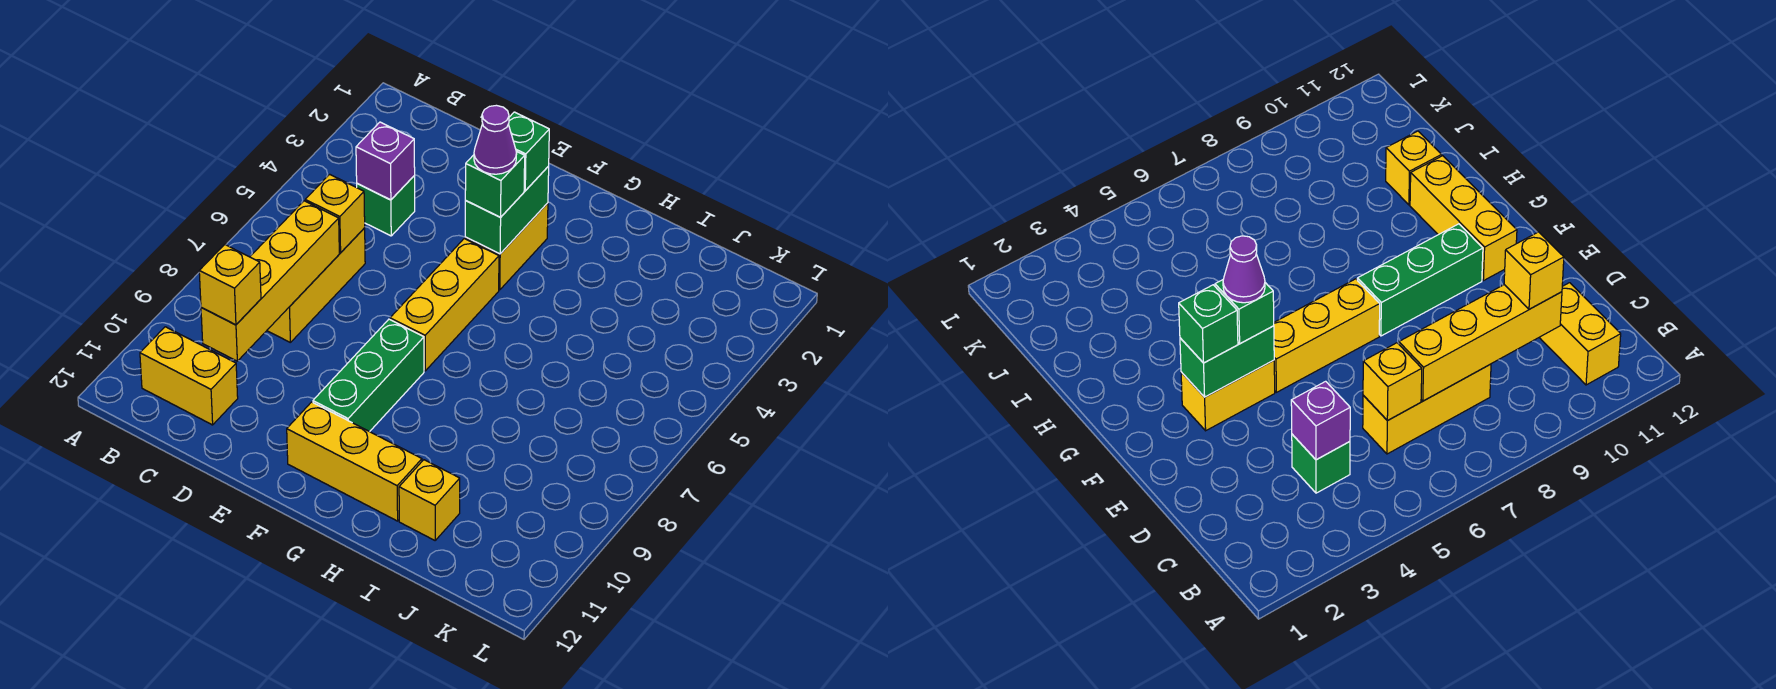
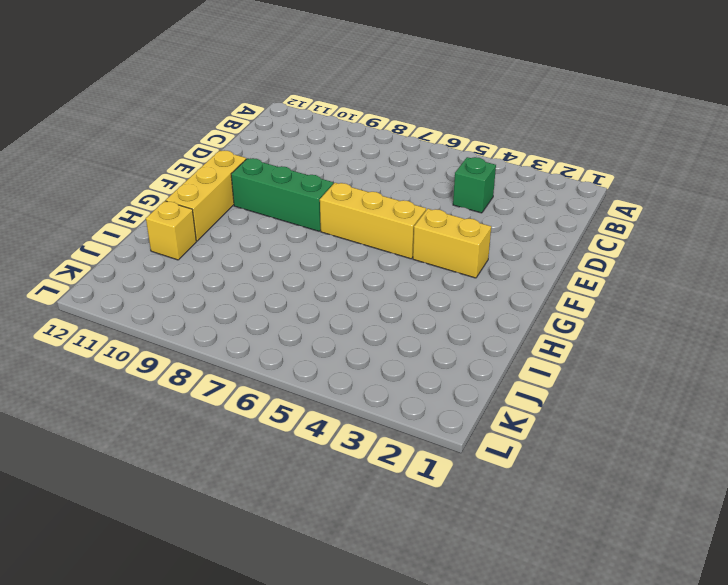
none -> yellow brick B11:C11 level 1
none -> yellow brick C6:C8 level 1
none -> purple brick C4 level 2

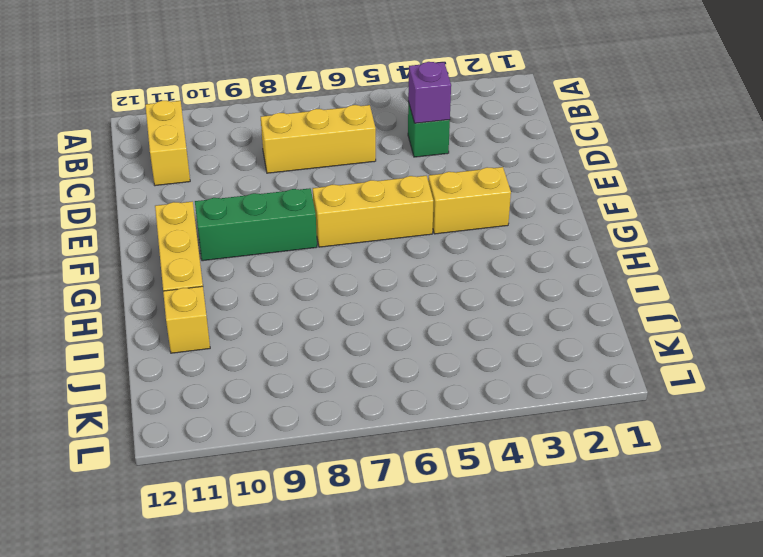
none -> yellow brick C6 level 2
none -> yellow brick C7:C10 level 2
none -> green brick F3:F4 level 2

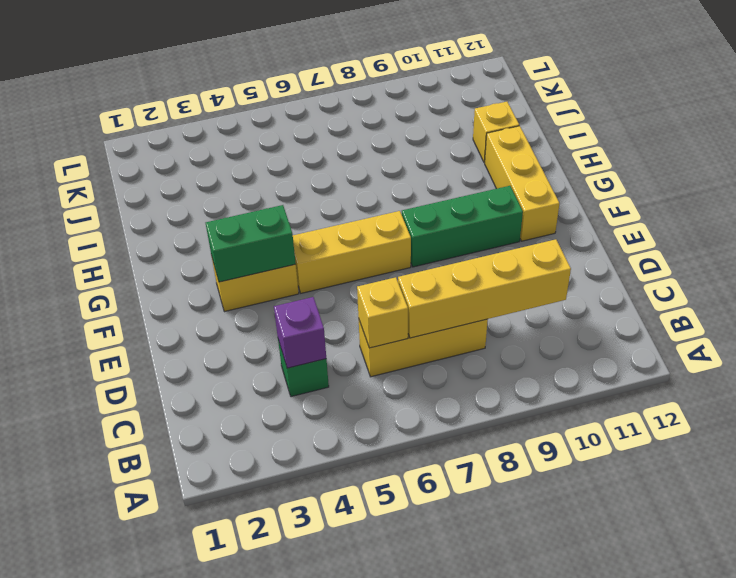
none -> yellow brick B11:C11 level 1
none -> yellow brick C10 level 3
none -> green brick F3 level 3

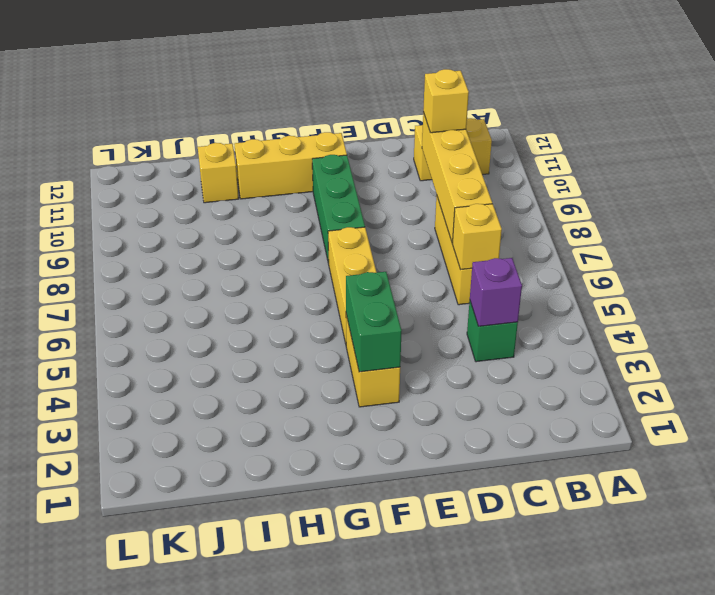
none -> green brick F3 level 3
none -> green brick F4 level 3
none -> purple cone F4 level 4

